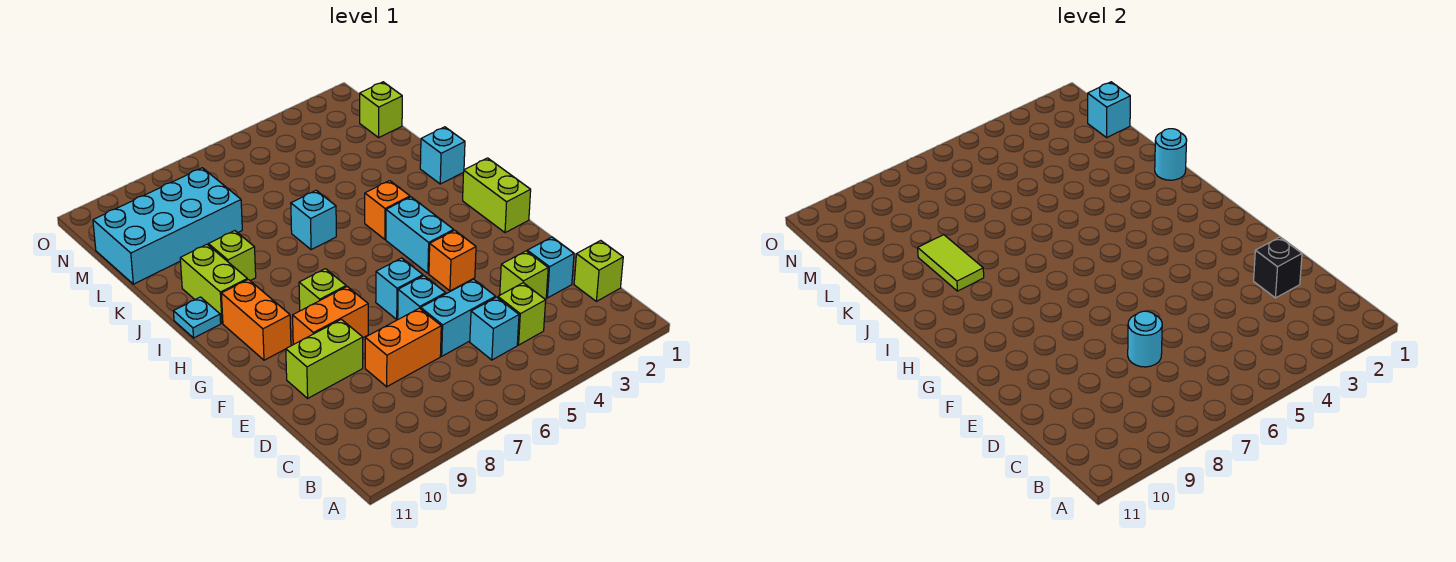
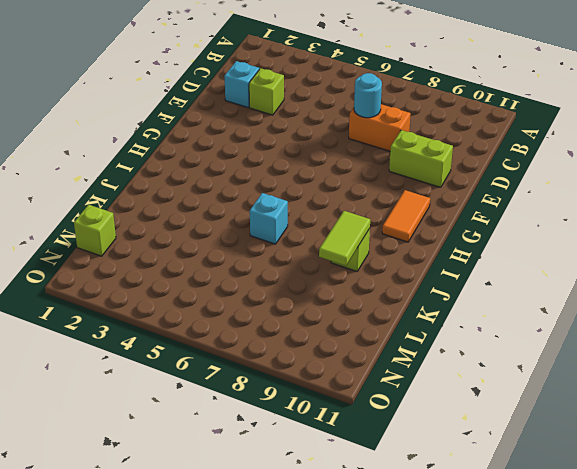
orange tile G10:H10 level 1 -> orange brick G10:H10 level 1
none -> lime brick C1 level 1
none -> lime brick C4 level 1
none -> cyan brick C5 level 1

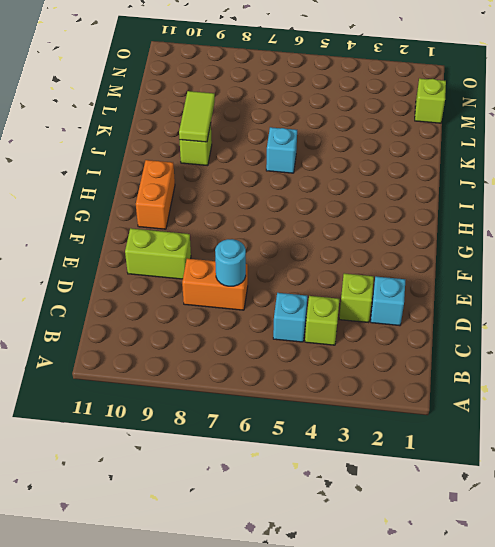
none -> lime brick C1 level 1
none -> cyan brick D5:D6 level 1
none -> cyan brick E6 level 1

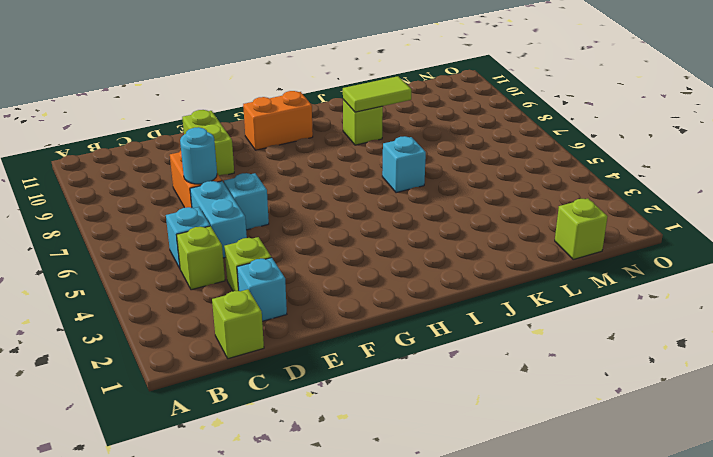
none -> orange brick F4 level 1
none -> cyan brick F6 level 1
none -> orange brick F8:F9 level 1

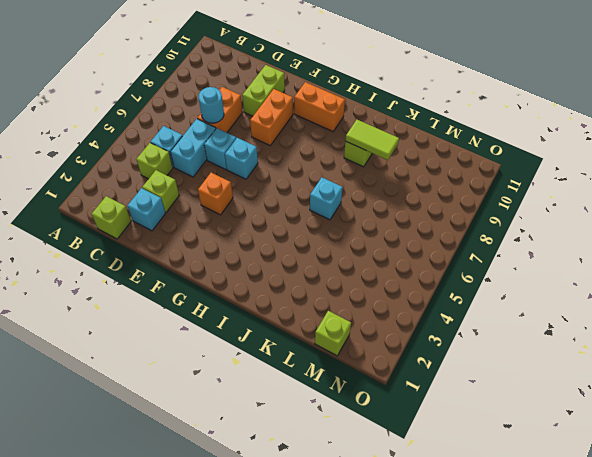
none -> lime brick G1:H1 level 1
none -> cyan brick G4:H4 level 1
none -> lime brick G8 level 1

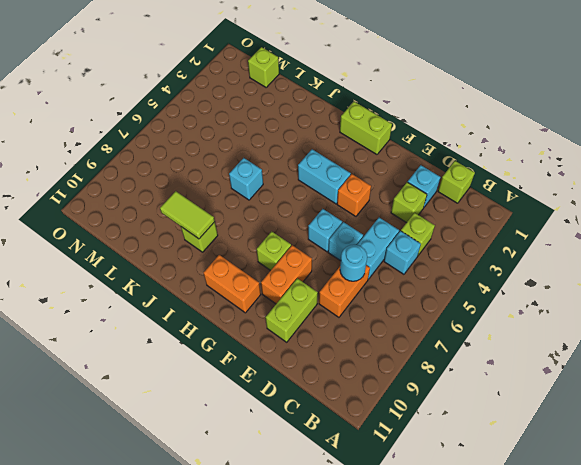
none -> orange brick I4 level 1
none -> lime brick I10:J10 level 1
none -> cyan plate I11 level 1

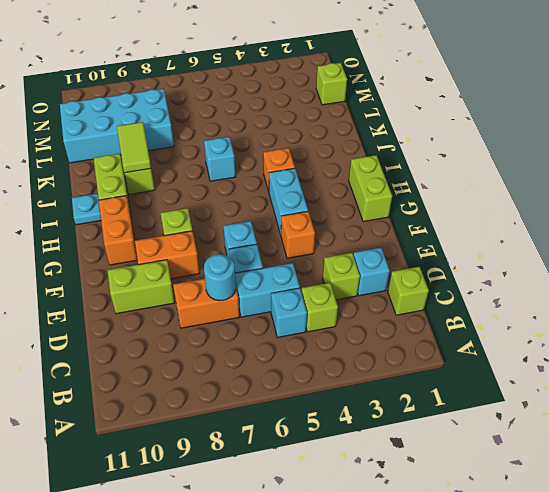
none -> cyan brick J1 level 1
none -> black brick D2 level 2
none -> cyan round brick J1 level 2

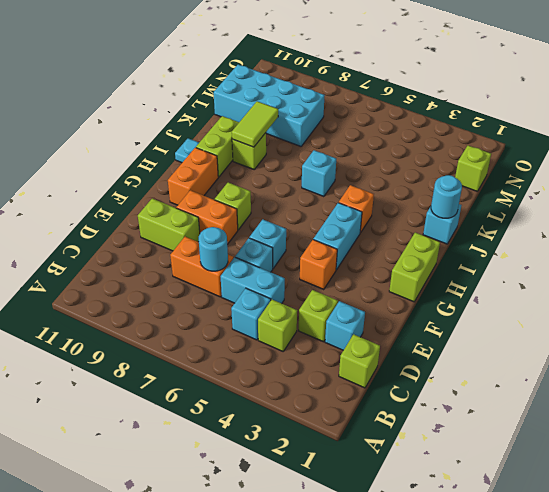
none -> black brick D2 level 2
none -> cyan brick M1 level 2

